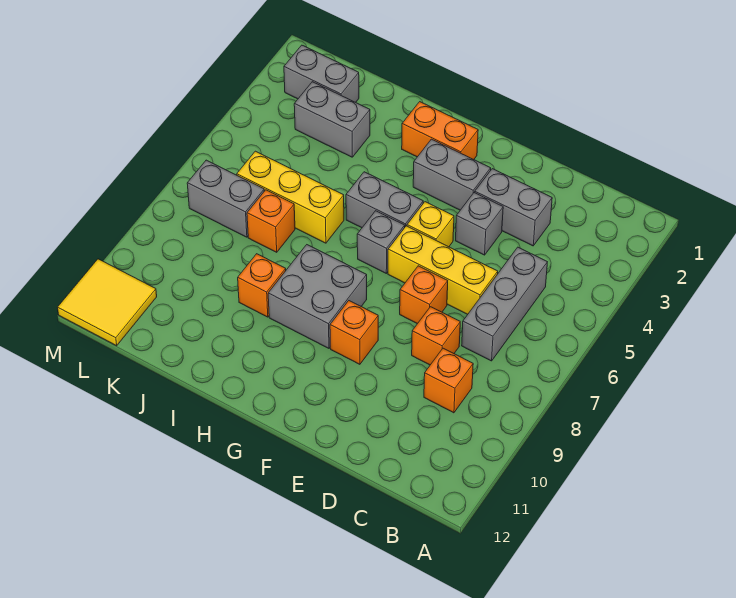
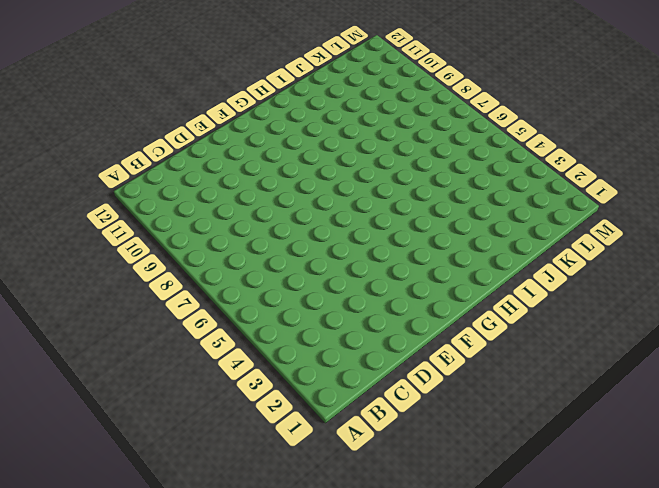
none -> grey brick C5:C7 level 1
none -> orange brick C9 level 1
none -> grey brick D3:E3 level 1

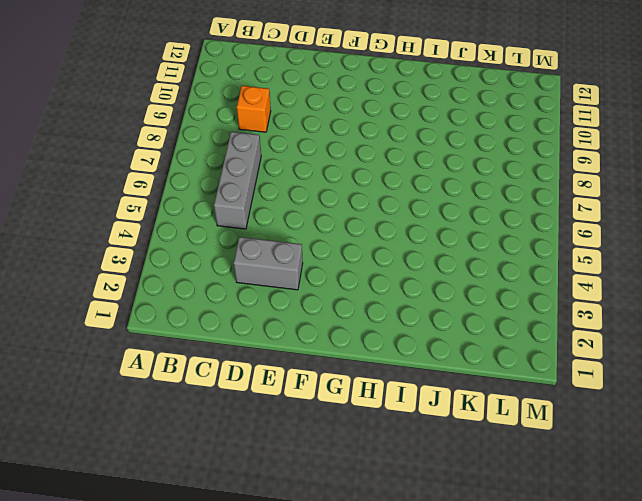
none -> yellow brick D6:F6 level 1
none -> orange brick D8 level 1
none -> grey brick E4 level 1

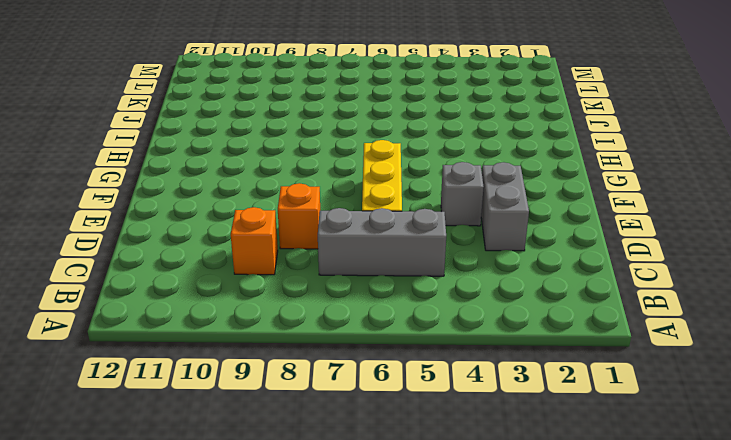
none -> orange brick E7 level 1
none -> grey brick F3:G3 level 1
none -> yellow brick F5 level 1

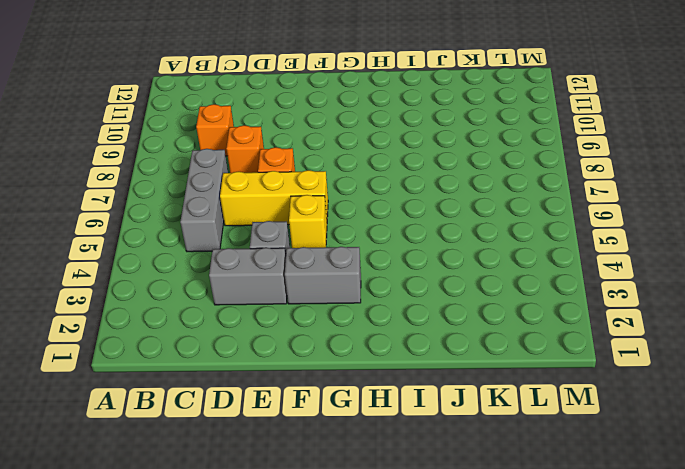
none -> orange brick F9 level 1
none -> orange brick G2:H2 level 1
none -> grey brick G5:H5 level 1

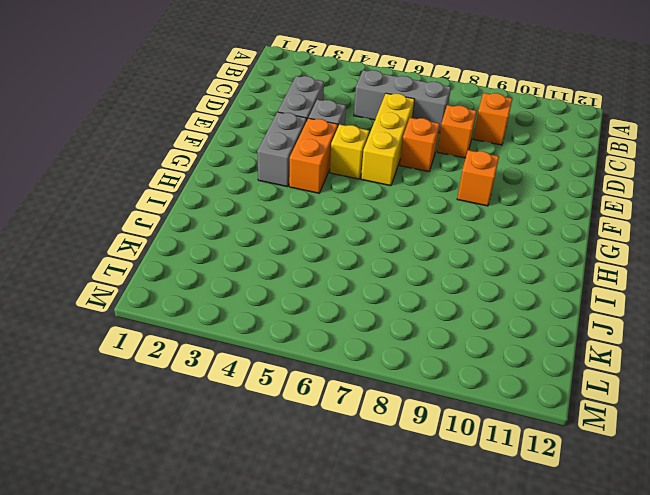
orange brick F4:G4 level 1 -> orange brick G2:H2 level 1
none -> grey brick G5:H5 level 1
none -> grey brick G6 level 1
none -> grey brick G8:H9 level 1

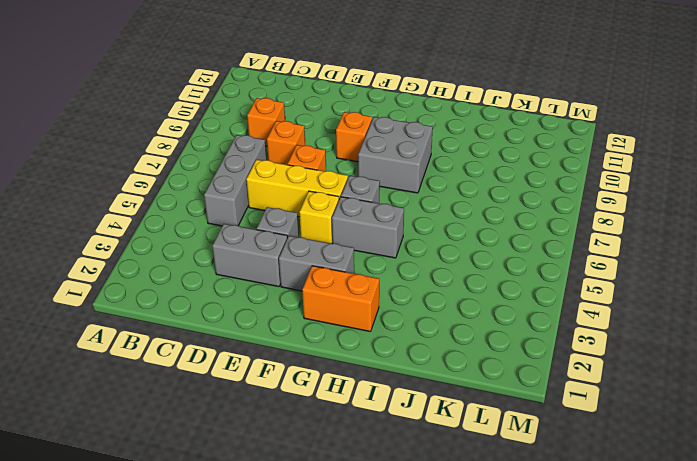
none -> yellow brick I6:K6 level 1
none -> orange brick I9 level 1
none -> grey brick J3:K3 level 1

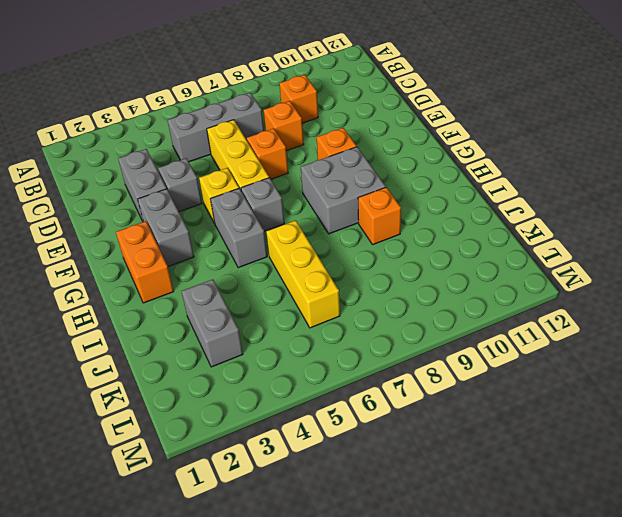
none -> orange brick J7 level 1
none -> grey brick K2:L2 level 1
none -> grey brick K7:L7 level 1

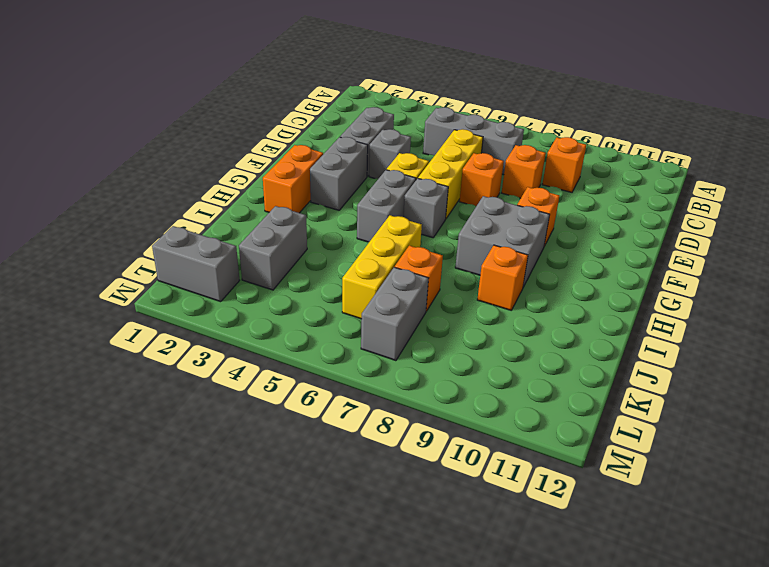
grey brick L1:L2 level 1 -> grey brick K2:L2 level 1
none -> yellow tile L11:M12 level 1

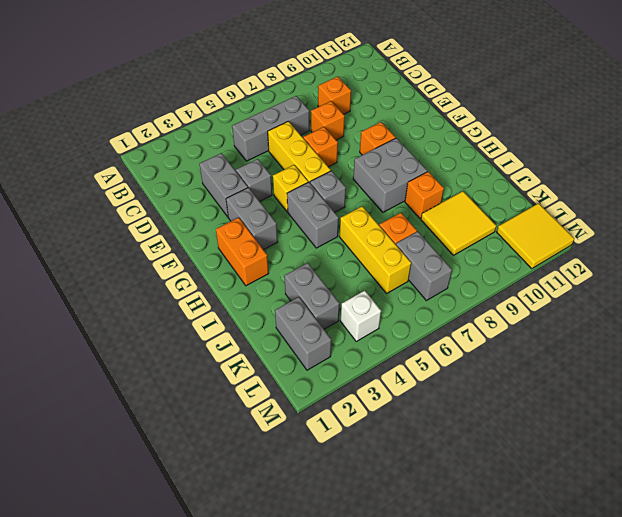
yellow tile J9:K10 level 1 -> none
white brick L4 level 1 -> none

